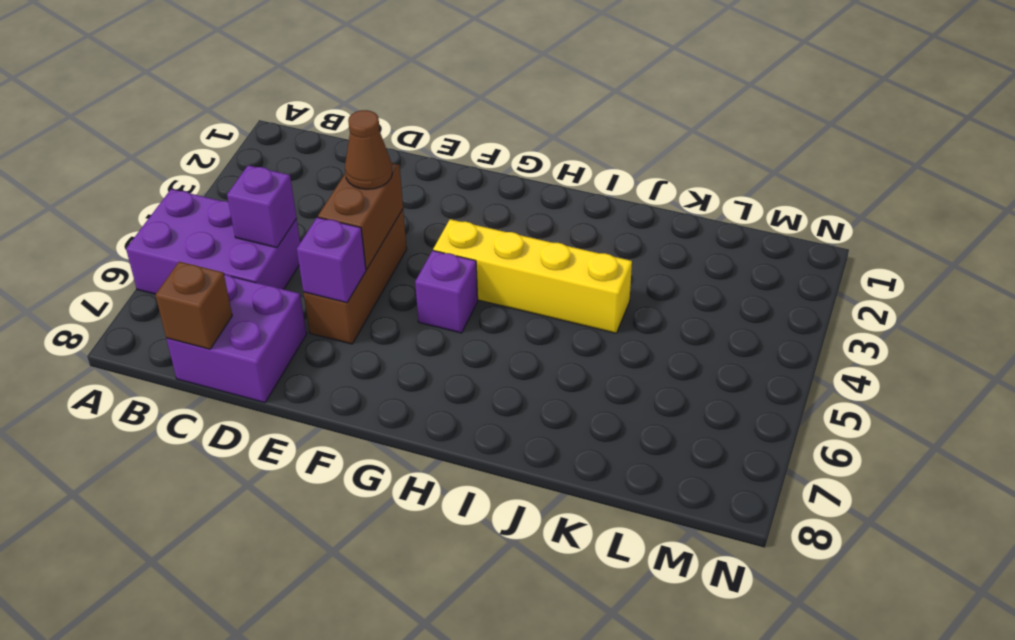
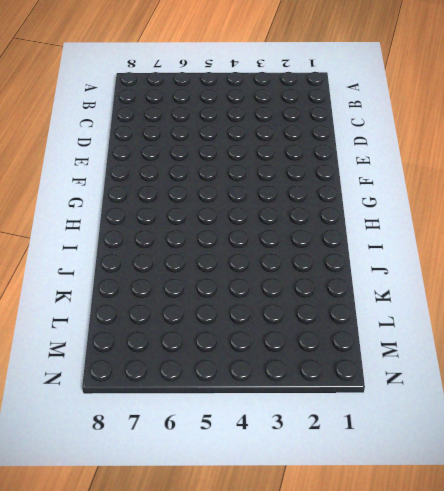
none -> purple brick A5:C6 level 1
none -> purple brick C7:D8 level 1

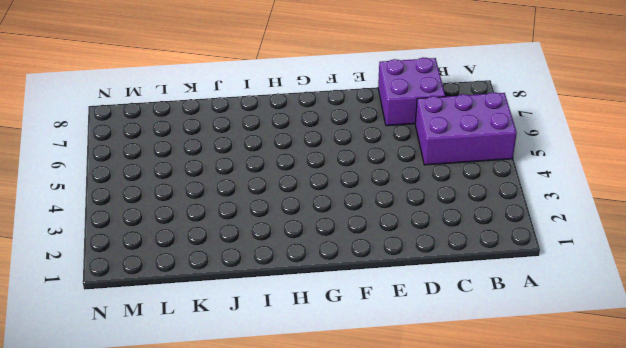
none -> brown brick E4:E6 level 1
none -> yellow brick G4:J4 level 1

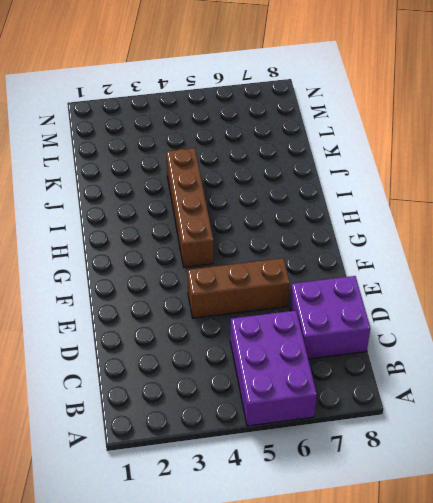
brown brick G4:J4 level 1 -> yellow brick G4:J4 level 1
none -> purple brick G5 level 1
none -> purple brick C5 level 2

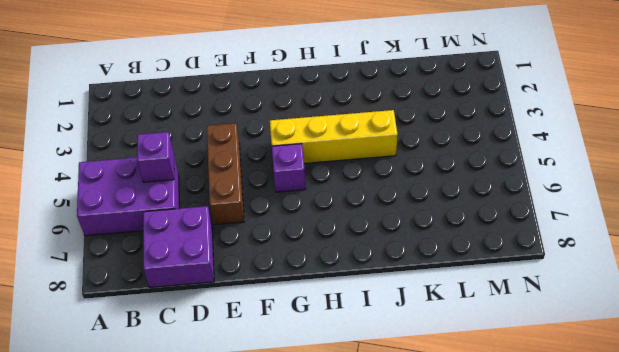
none -> brown brick C8 level 2
none -> brown brick E4:E5 level 2

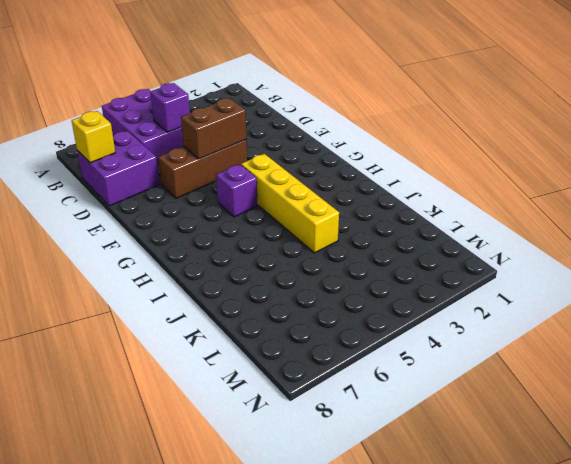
yellow brick C8 level 2 -> brown brick C8 level 2
none -> purple brick E6 level 2
none -> brown cone E4 level 3

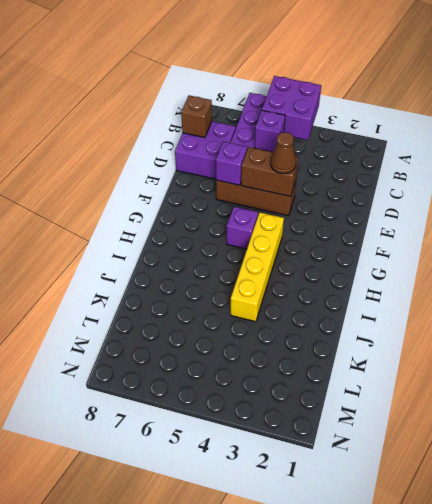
purple brick A4:B5 level 2 -> none

